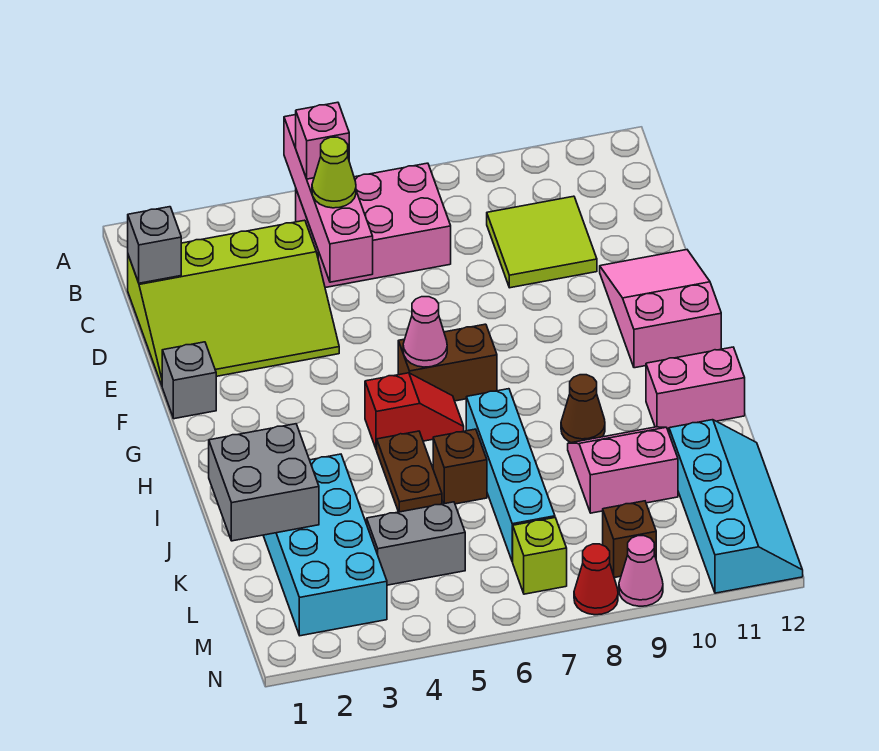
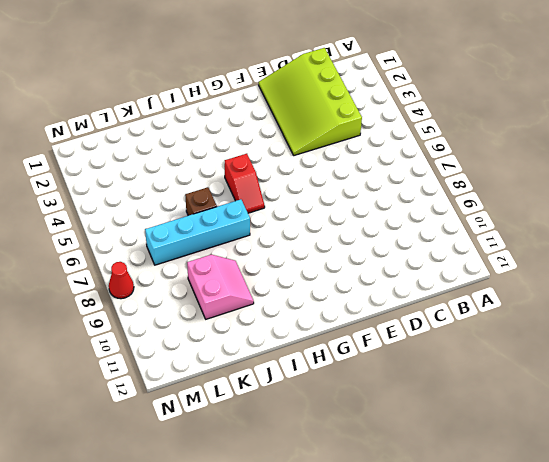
none -> pink brick B5:C7 level 1
none -> lime tile C9:D10 level 1
none -> pink slope E11:G12 level 1 top G

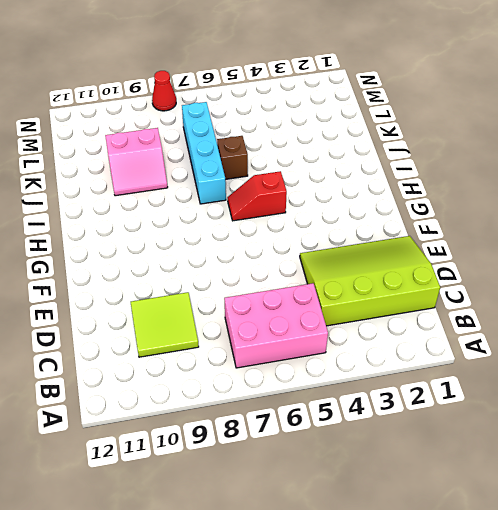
none -> pink slope E11:G12 level 1 top G
none -> grey brick F1 level 1
none -> brown brick G6:G7 level 1

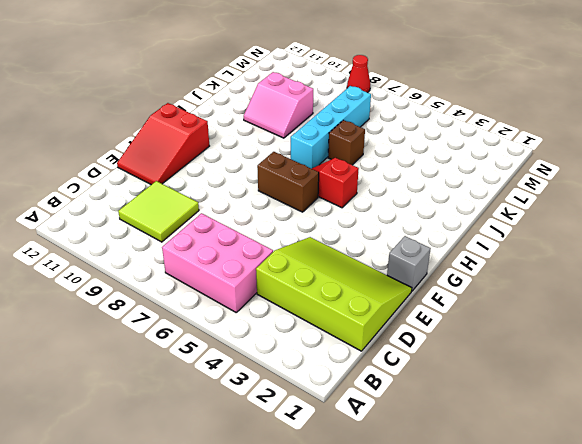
red slope E11:G12 level 1 top G -> pink slope E11:G12 level 1 top G
none -> brown plate I5:J5 level 1
none -> brown cone I9 level 1
none -> pink brick I11:I12 level 1

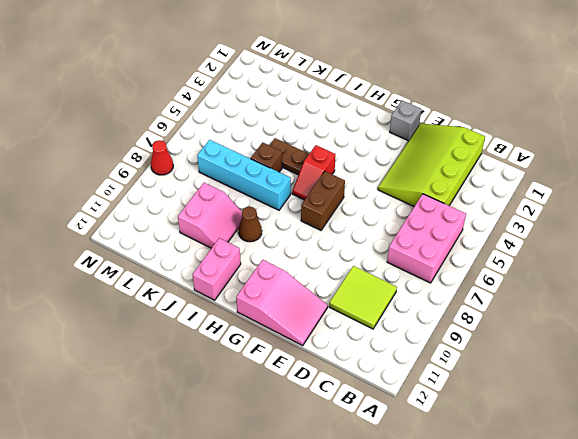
none -> cyan brick J2:M3 level 1
none -> cyan slope K11:N12 level 1 top 11
none -> grey brick L4:L5 level 1

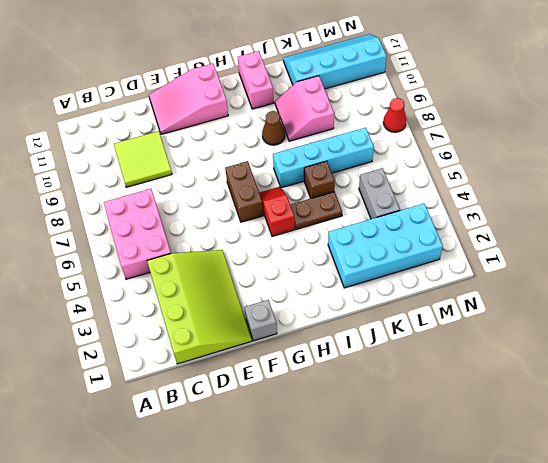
none -> lime brick M7 level 1
none -> brown brick M9 level 1
none -> pink cone N9 level 1

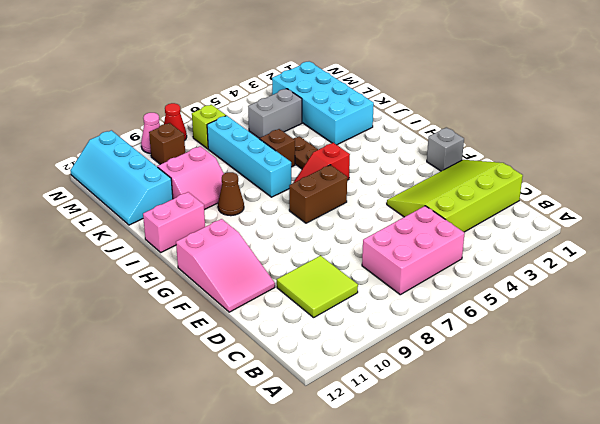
none -> pink brick A5:D5 level 2
none -> grey brick C1 level 2
none -> pink cone G6 level 2

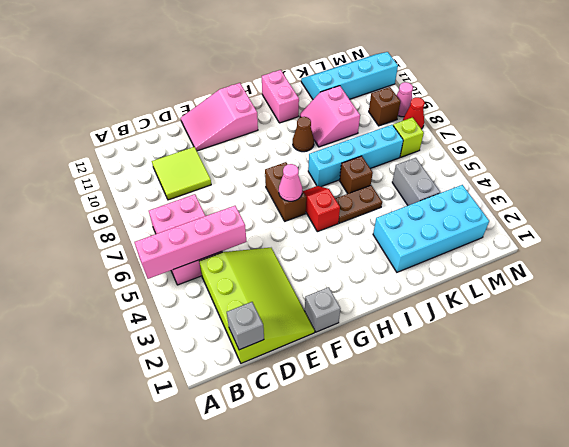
none -> grey brick J1:K2 level 2
none -> pink brick B5 level 3
none -> lime cone C5 level 3

